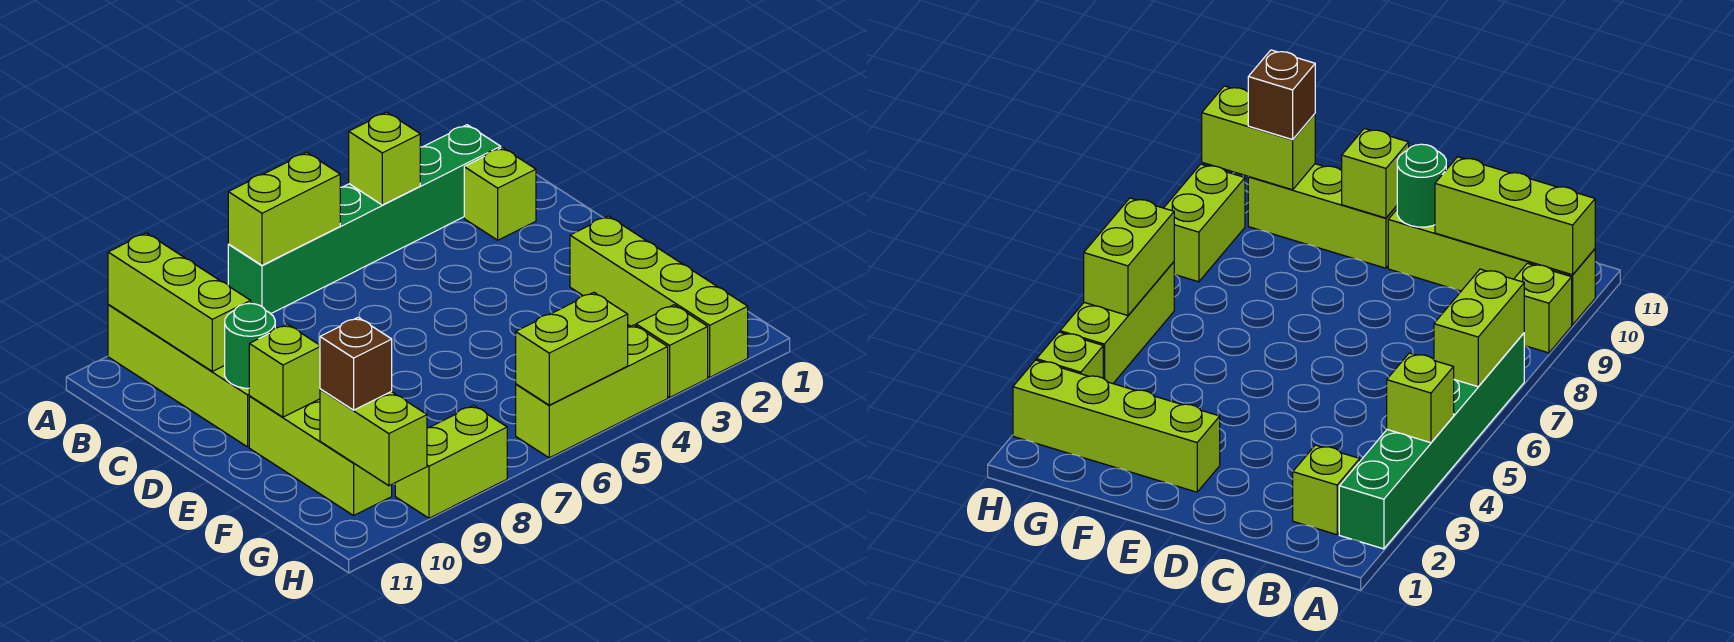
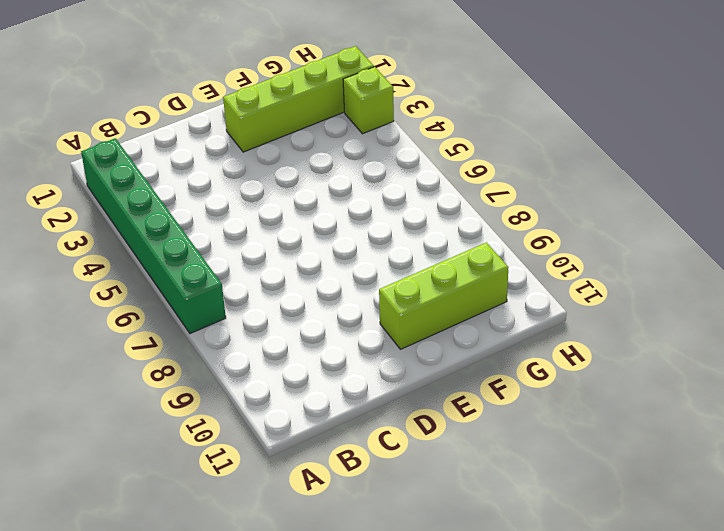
none -> lime brick A9 level 1
none -> lime brick A10:D10 level 1
none -> lime brick B2 level 1

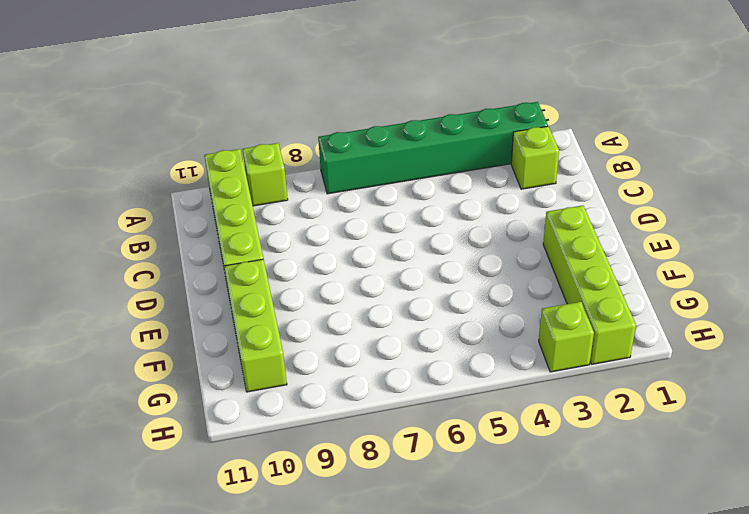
none -> lime brick H4:H6 level 1
none -> lime brick H8:H9 level 1
none -> lime brick A4 level 2

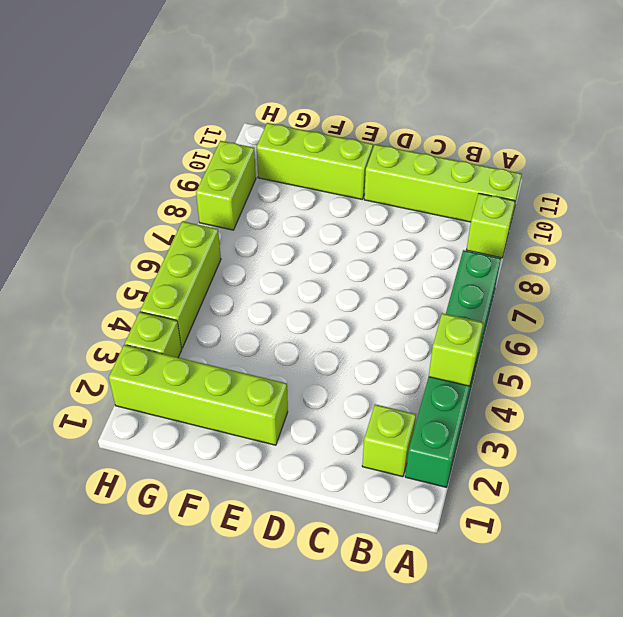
none -> lime brick A6:A7 level 2
none -> lime brick A10:C10 level 2
none -> green round brick D10 level 2

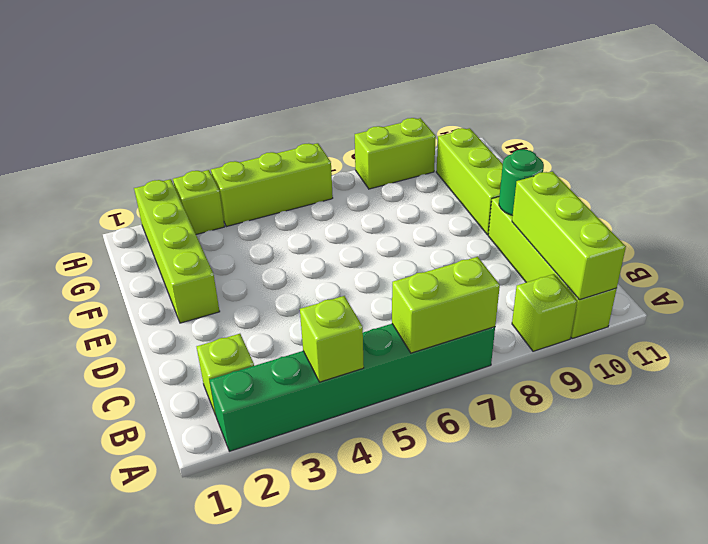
none -> lime brick E10 level 2
none -> lime brick G10:H10 level 2
none -> lime brick H5:H6 level 2

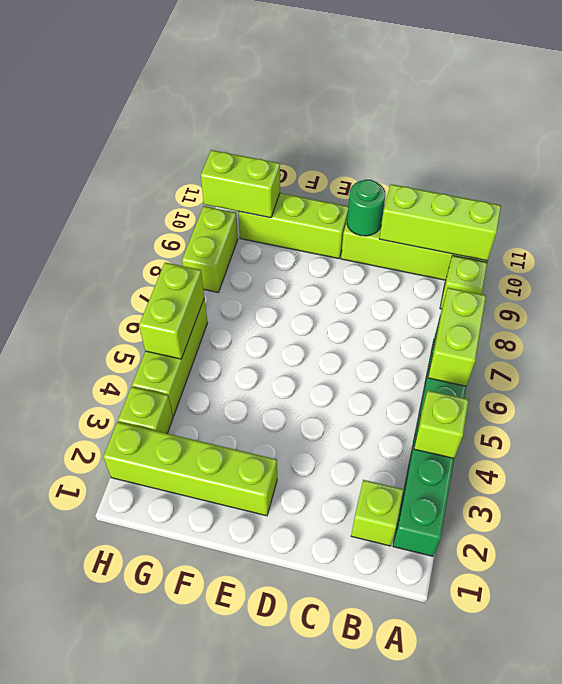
none -> lime brick E10 level 2
none -> brown brick G10 level 3

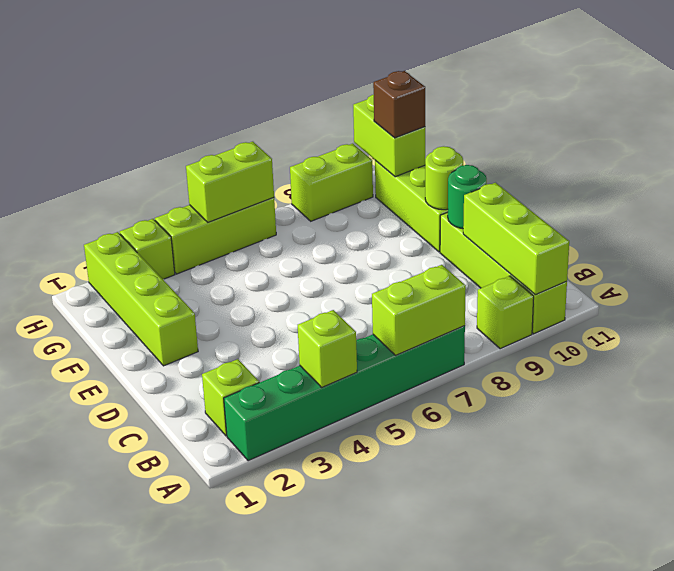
lime round brick E10 level 2 -> lime brick E10 level 2

